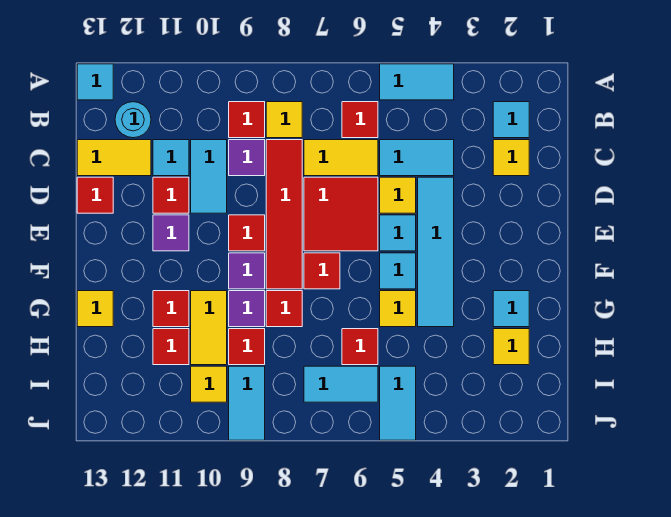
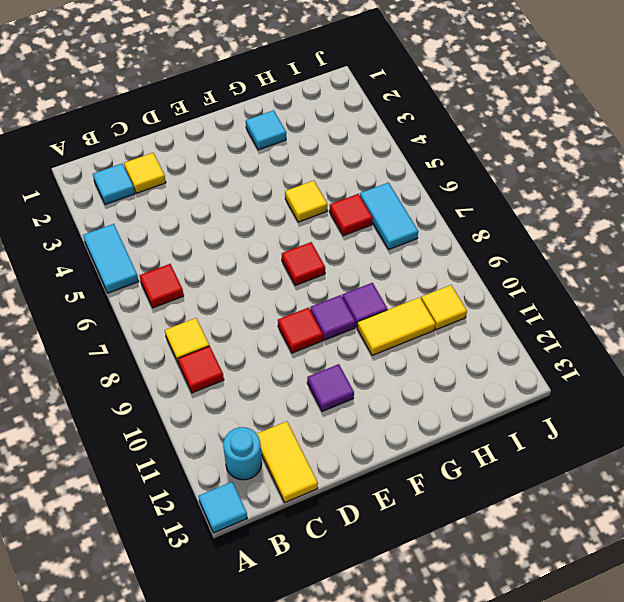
none -> cyan tile C4:C5 level 1
none -> yellow tile C6:C7 level 1
none -> red tile C8:F8 level 1
none -> purple tile C9 level 1

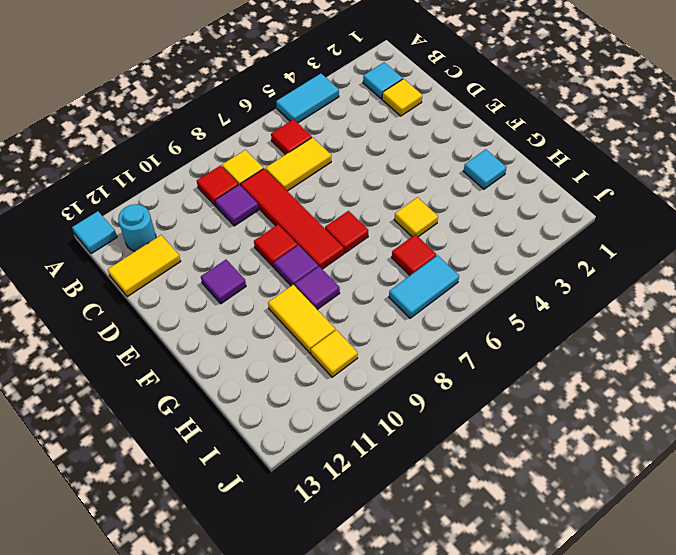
none -> cyan tile C4:C5 level 1
none -> cyan tile C10:D10 level 1
none -> cyan tile C11 level 1
none -> cyan tile D4:G4 level 1

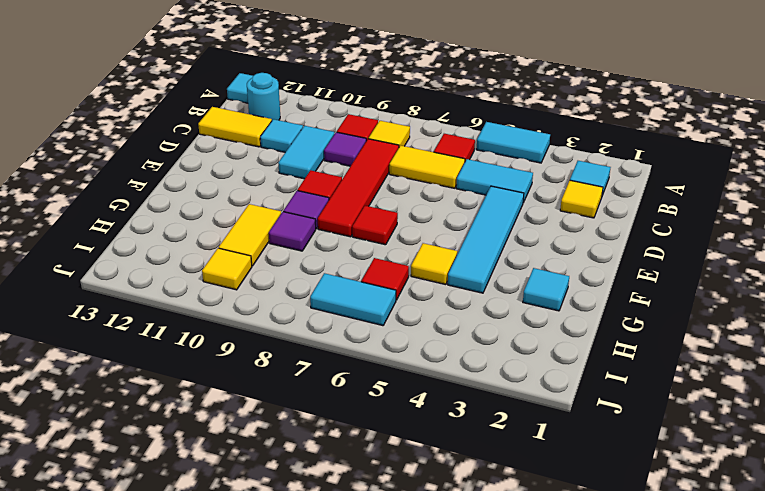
none -> yellow tile D5 level 1
none -> red tile D6:E7 level 1
none -> red tile D11 level 1
none -> red tile D13 level 1

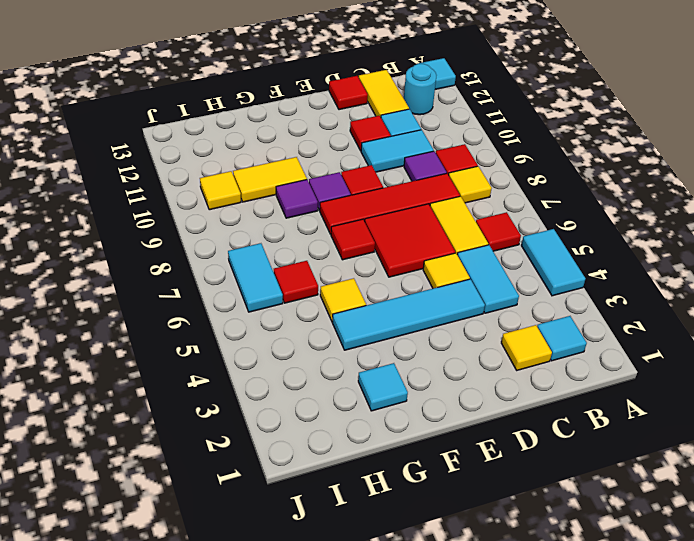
none -> cyan tile E5 level 1
none -> purple tile E11 level 1
none -> cyan tile F5 level 1
none -> red tile G8 level 1

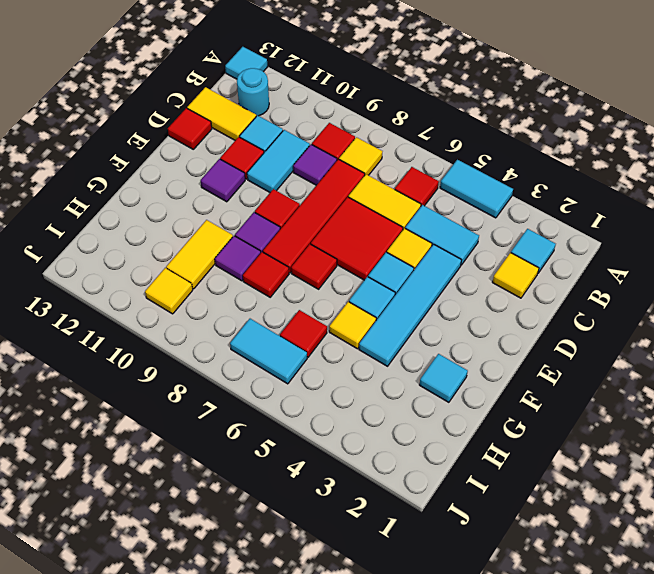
none -> red tile G11 level 1
none -> yellow tile G13 level 1
none -> yellow tile H2 level 1
none -> red tile H9 level 1

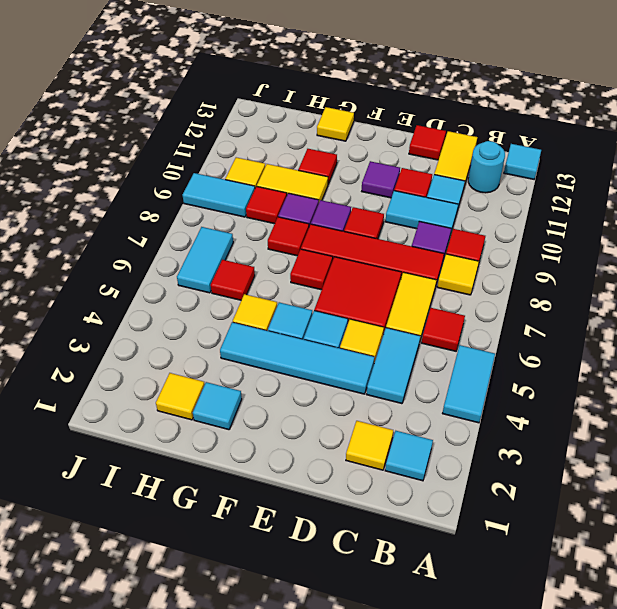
none -> red tile H11 level 1
none -> cyan tile I5:J5 level 1

